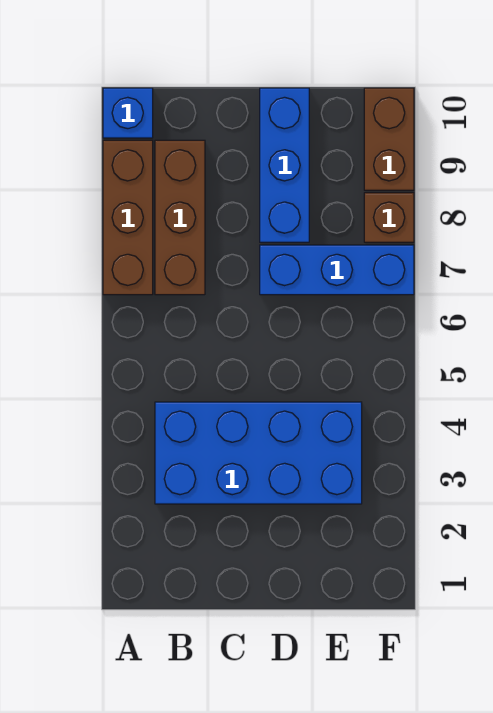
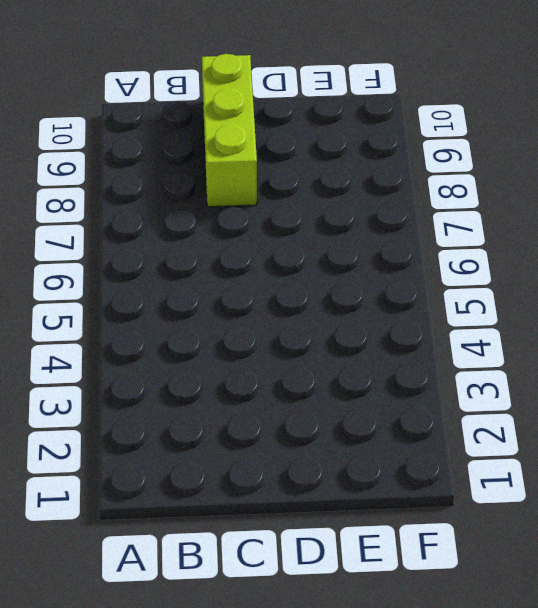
lime brick C8:C10 level 1 -> none
none -> brown brick A7:A9 level 1
none -> blue brick A10 level 1

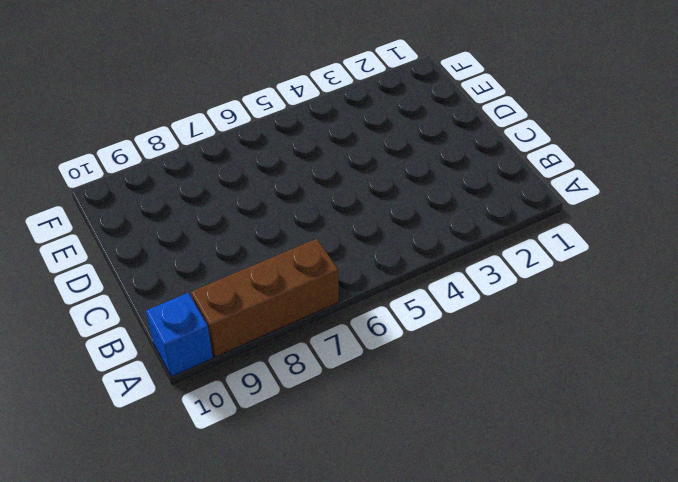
none -> blue brick B3:E4 level 1
none -> brown brick B7:B9 level 1

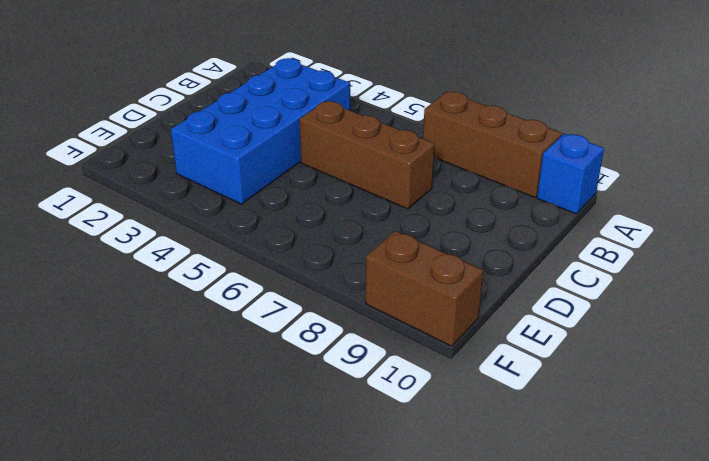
brown brick C5:C7 level 1 -> brown brick B7:B9 level 1
none -> blue brick D7:F7 level 1
none -> blue brick D8:D10 level 1

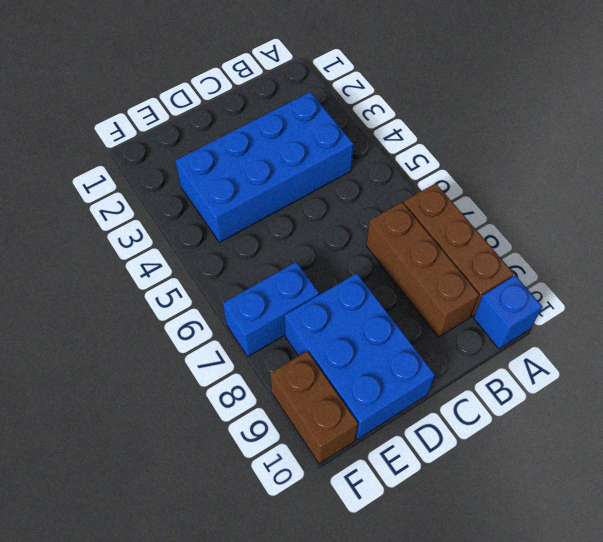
blue brick D8:E10 level 1 -> blue brick D8:D10 level 1
blue brick E7:F7 level 1 -> blue brick D7:F7 level 1
none -> brown brick F8 level 1

